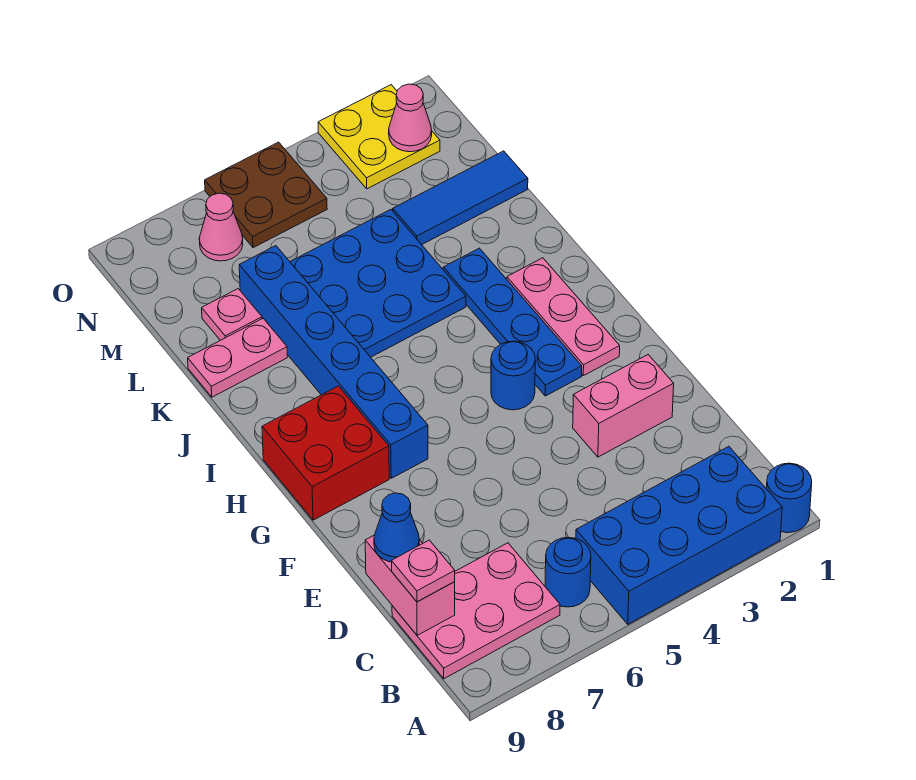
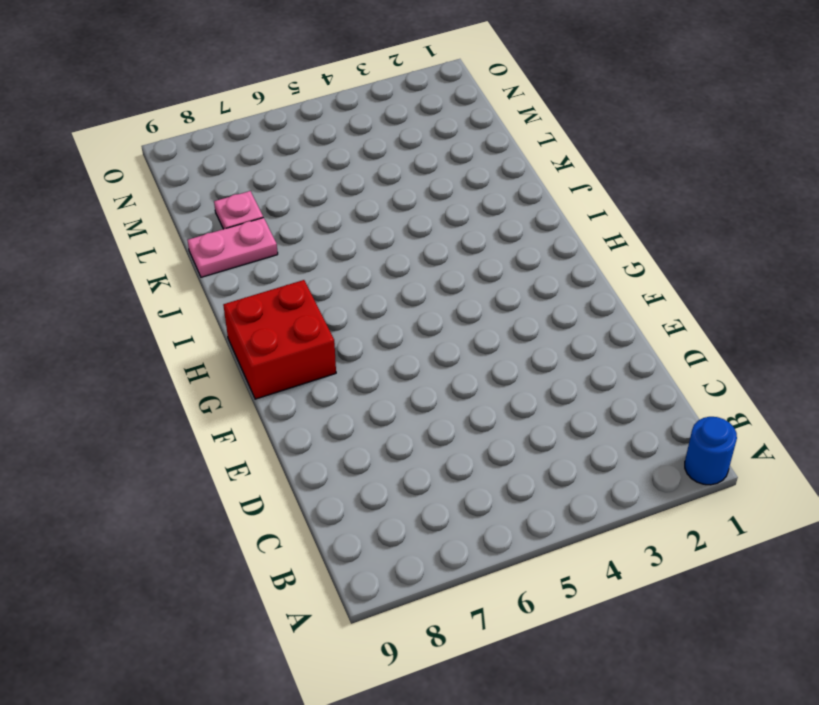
none -> blue brick A2:B5 level 1
none -> blue round brick B6 level 1
none -> pink plate B7:C9 level 1

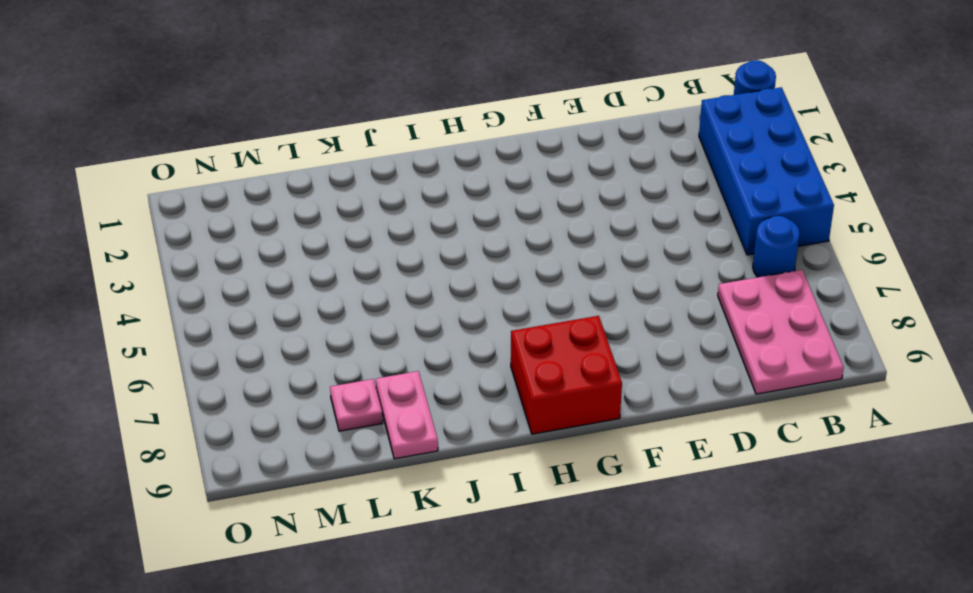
none -> pink brick E2:E3 level 1
none -> pink plate G2:I2 level 1
none -> blue plate G3:J3 level 1

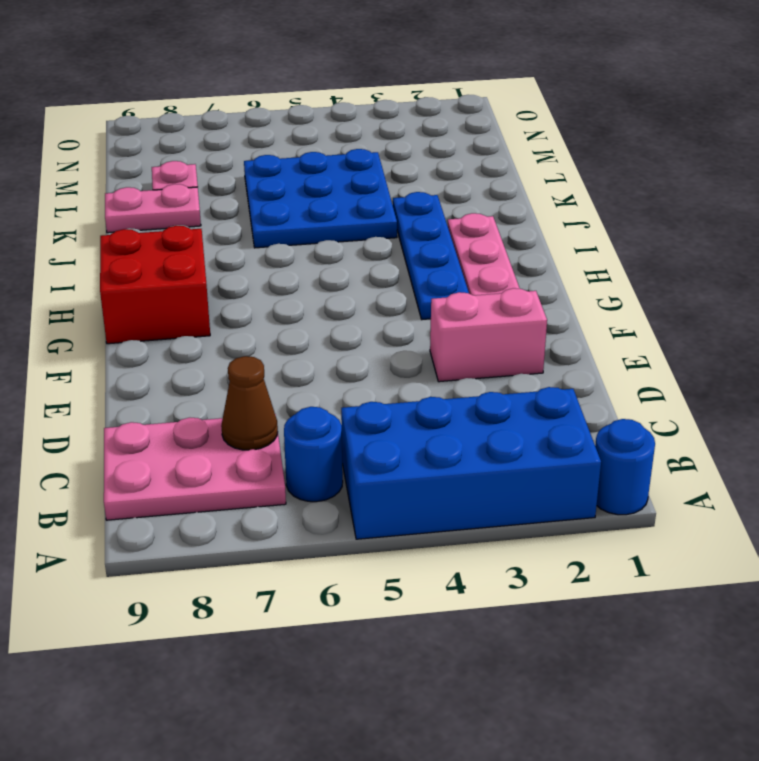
brown cone C7 level 2 -> none
none -> blue round brick G4 level 1
none -> blue brick G7:L7 level 1
none -> blue tile L1:L3 level 1

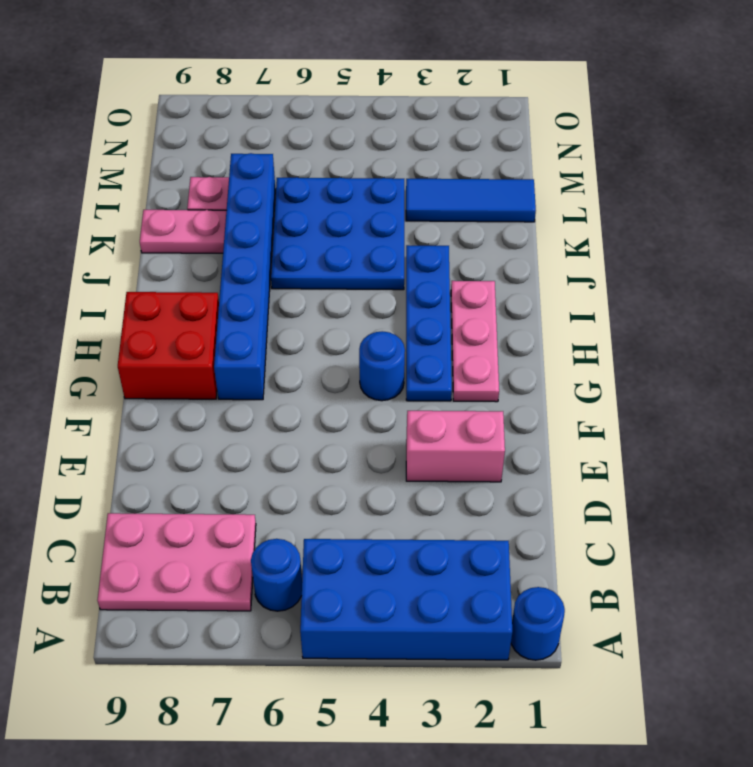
none -> yellow plate N2:O3 level 1
none -> brown plate N5:O6 level 1
none -> pink cone N7 level 1

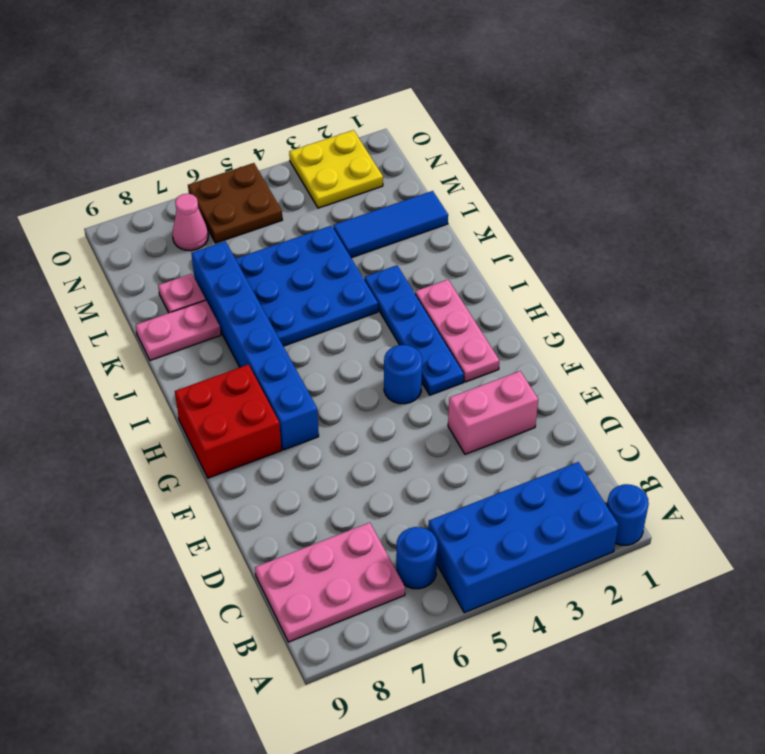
none -> pink brick C9:D9 level 2
none -> pink cone N2 level 2
none -> pink plate C9 level 3

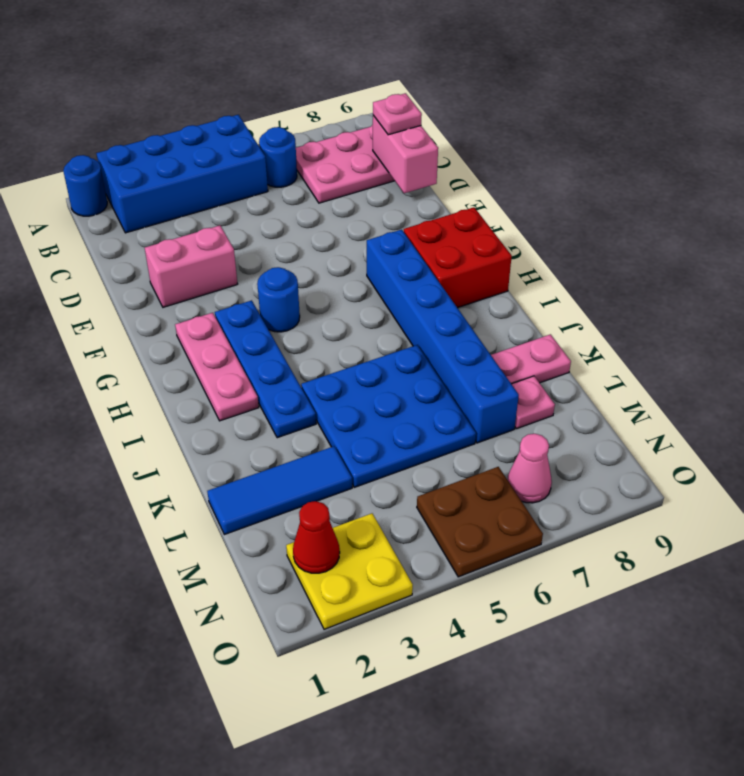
red cone N2 level 2 -> pink cone N2 level 2
none -> blue cone D9 level 3

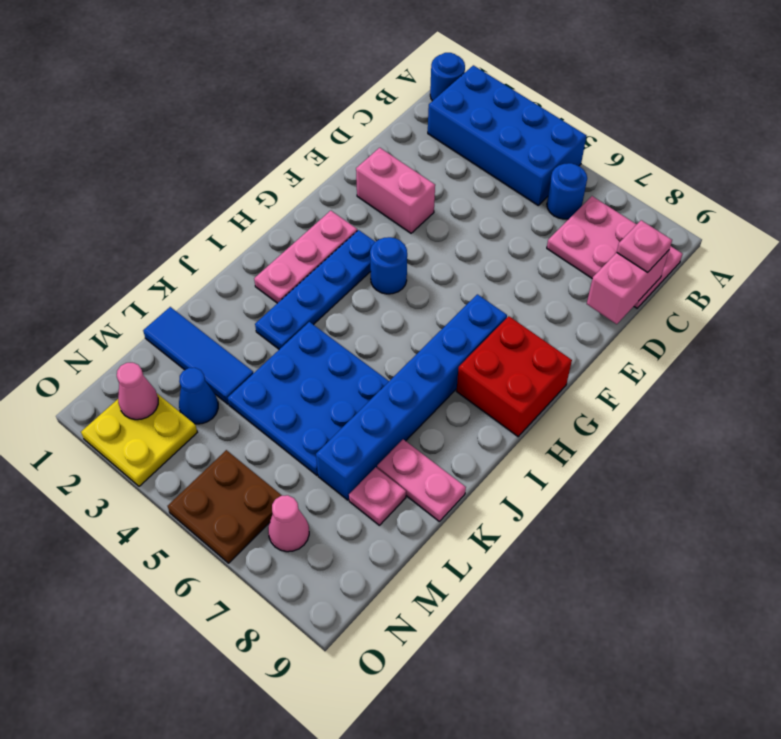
blue cone M3 level 1 -> blue cone D9 level 3

